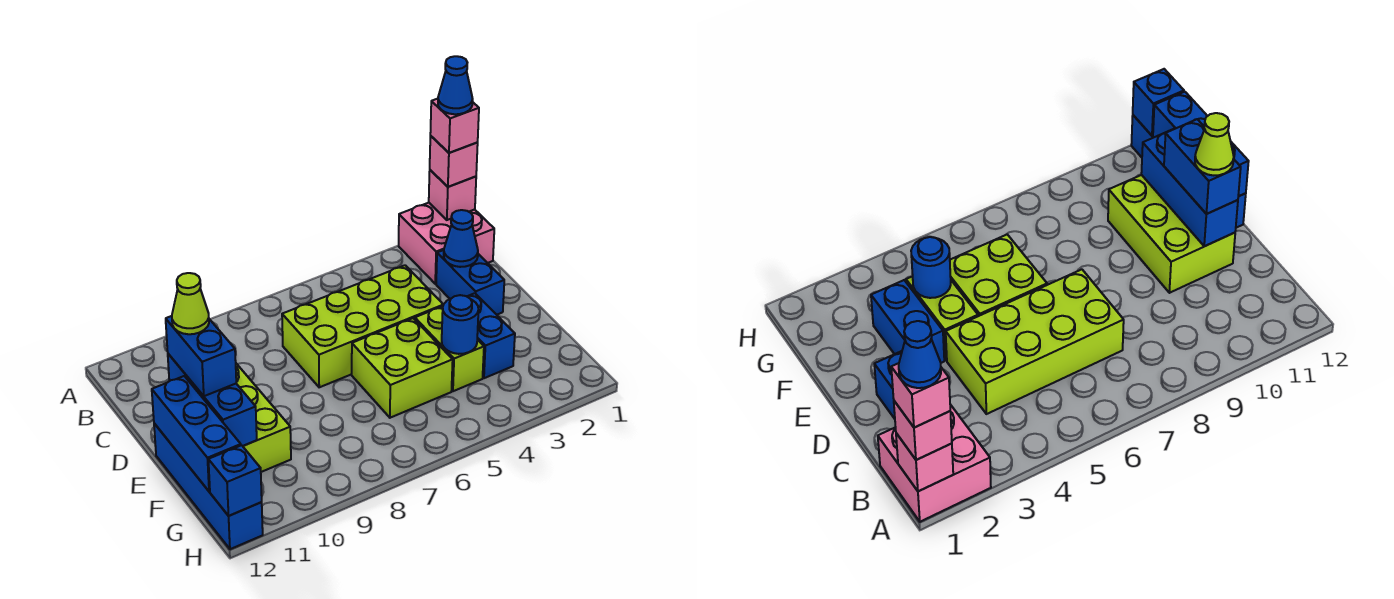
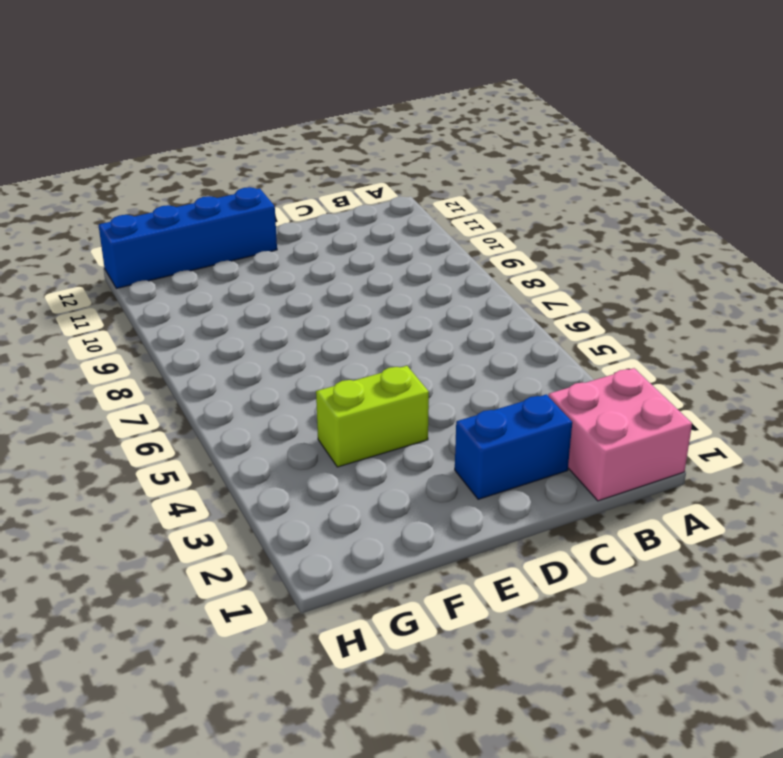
none -> lime brick C4:D7 level 1
none -> lime brick D10:F11 level 1
none -> blue brick E3:F3 level 1

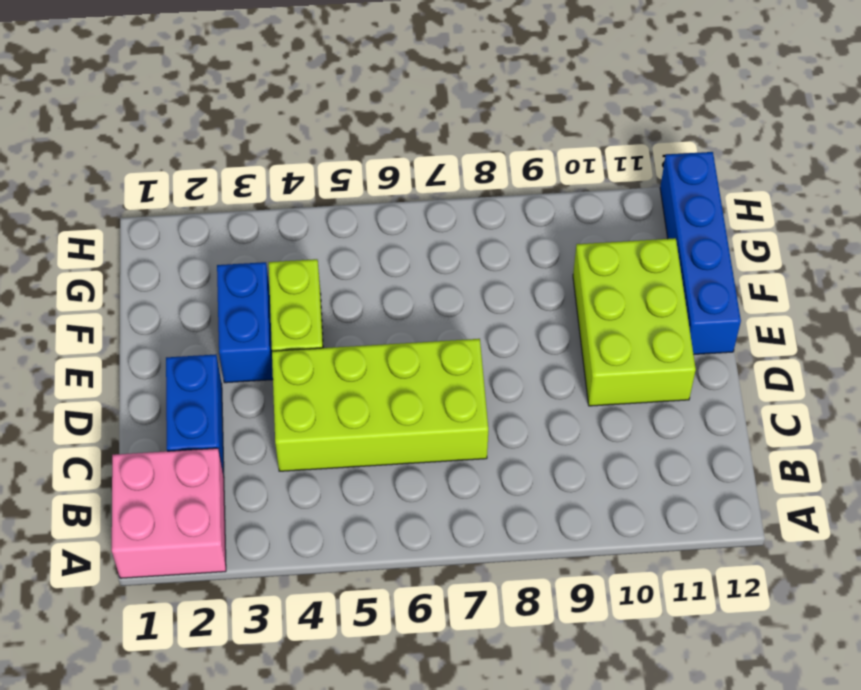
none -> lime brick E5:F6 level 1
none -> pink brick A1 level 2
none -> blue cone C2 level 2

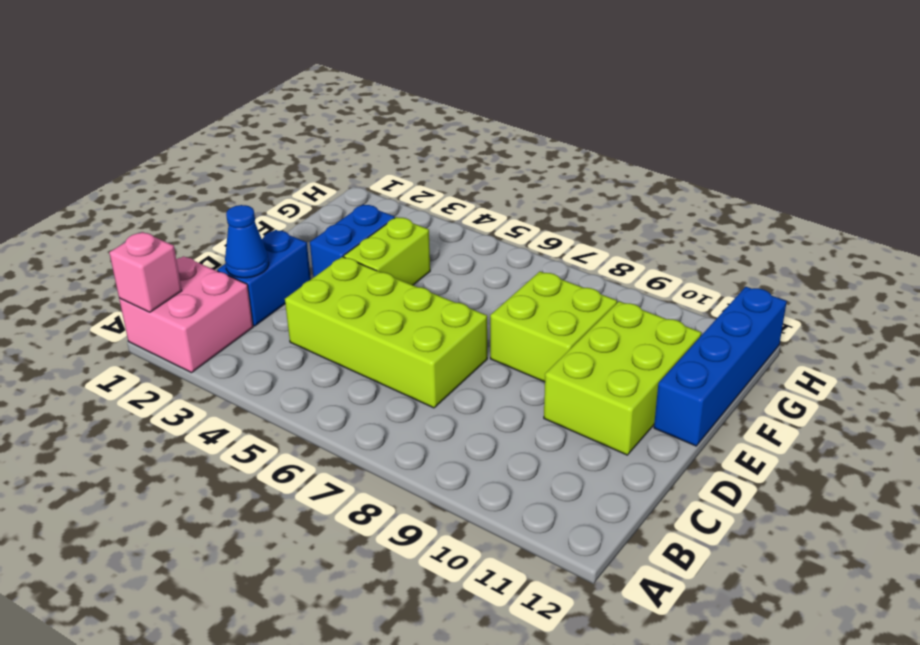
lime brick E8:F9 level 1 -> lime brick E5:F6 level 1
none -> blue brick D11:F11 level 2
none -> blue brick E12:G12 level 2
none -> blue round brick F4 level 2

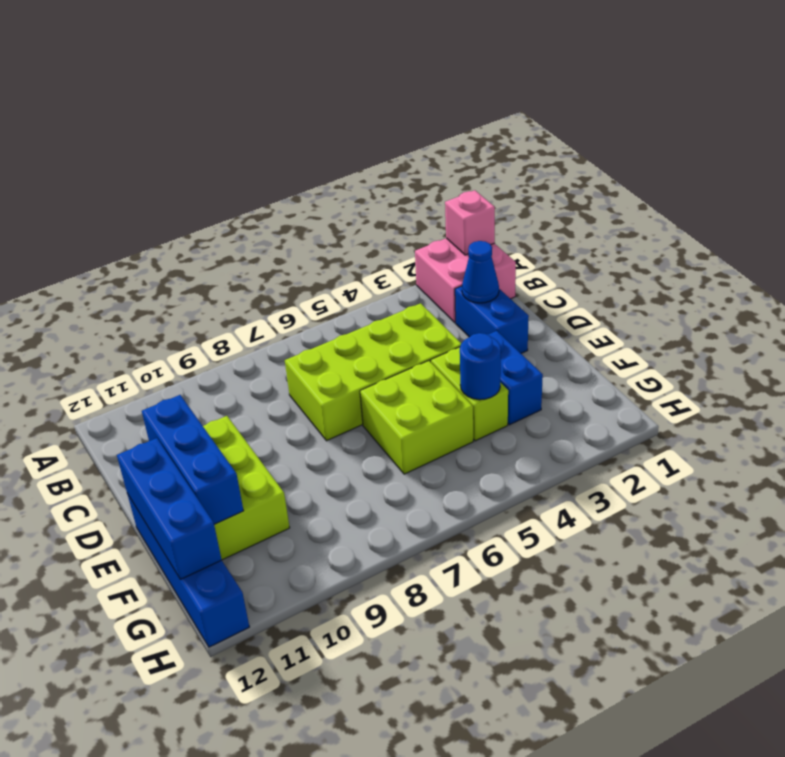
none -> blue brick H12 level 2
none -> pink brick A1 level 3
none -> blue brick D11:E11 level 3

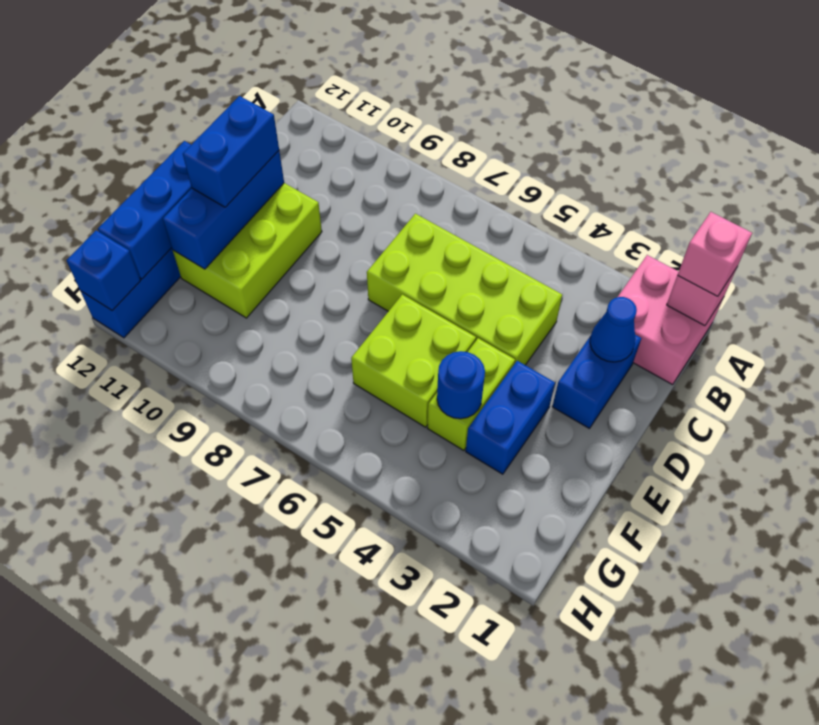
none -> pink brick A1 level 4
none -> lime cone D11 level 4
none -> blue cone A1 level 5

